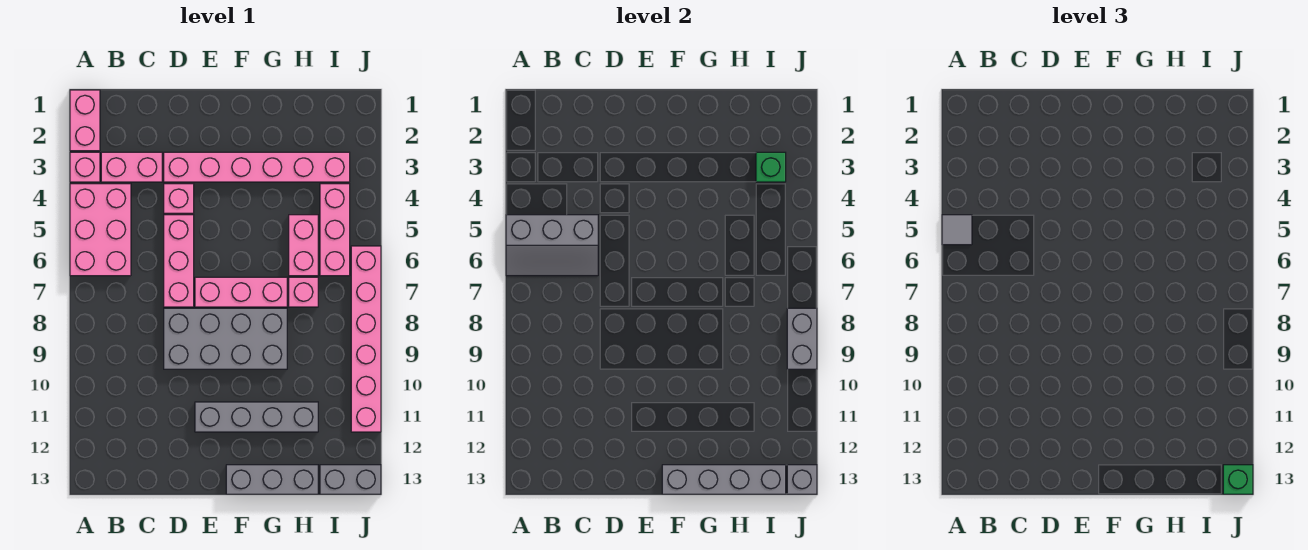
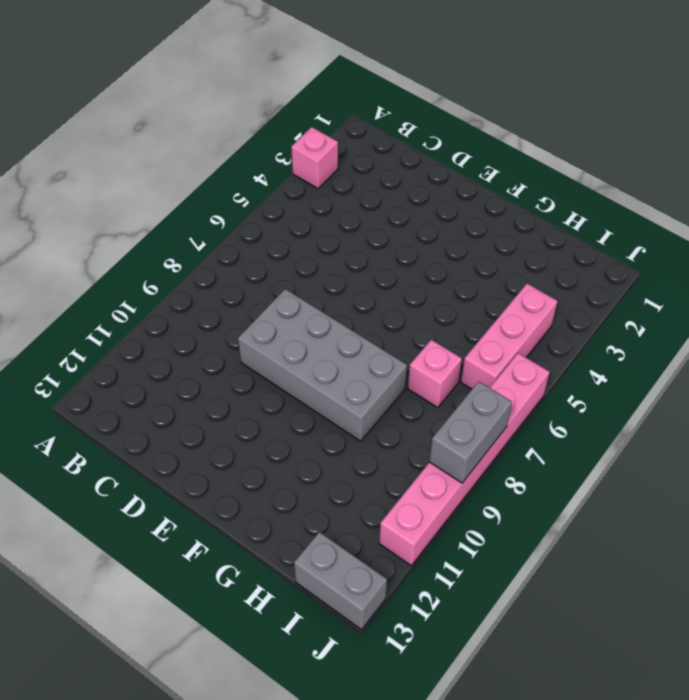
none -> pink brick A1:A2 level 1
none -> pink brick A4:B6 level 1
none -> pink brick B3:C3 level 1

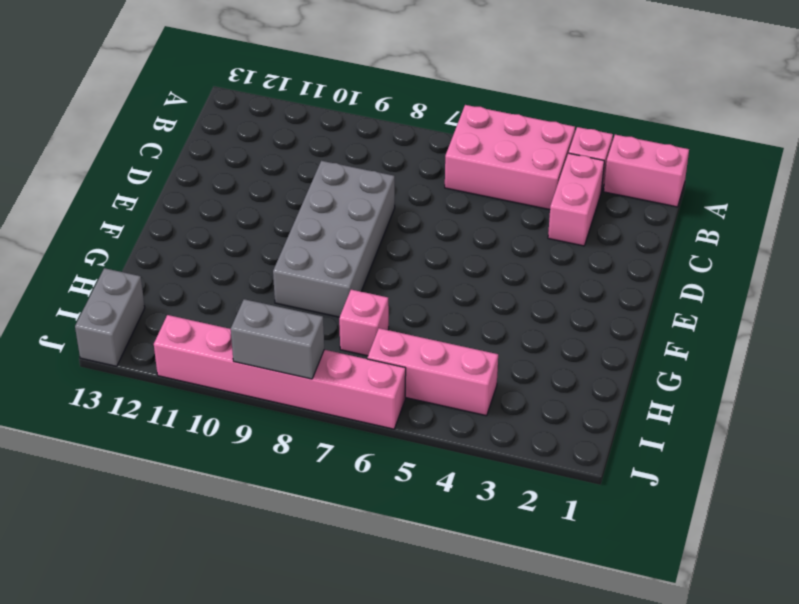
none -> pink brick D3:I3 level 1
none -> pink brick D4 level 1
none -> pink brick D5:D7 level 1

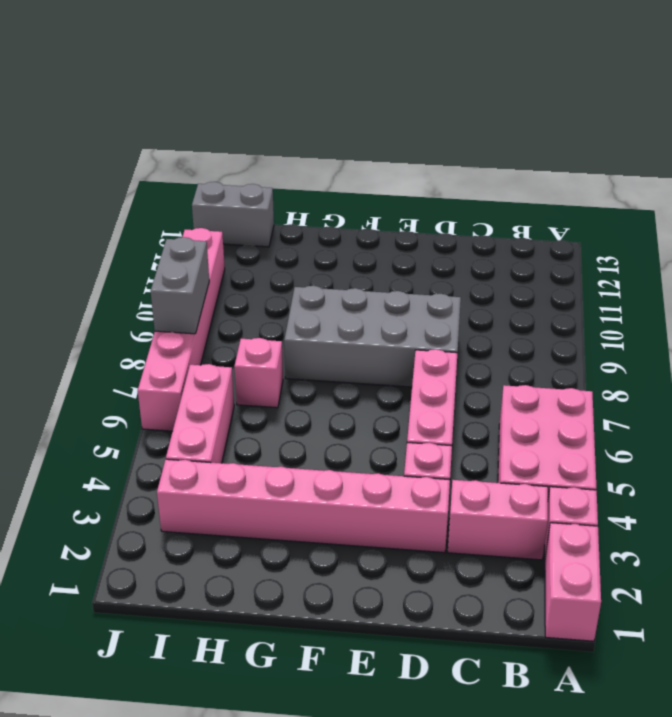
none -> pink brick E7:G7 level 1
none -> grey brick E11:H11 level 1
none -> grey brick F13:H13 level 1

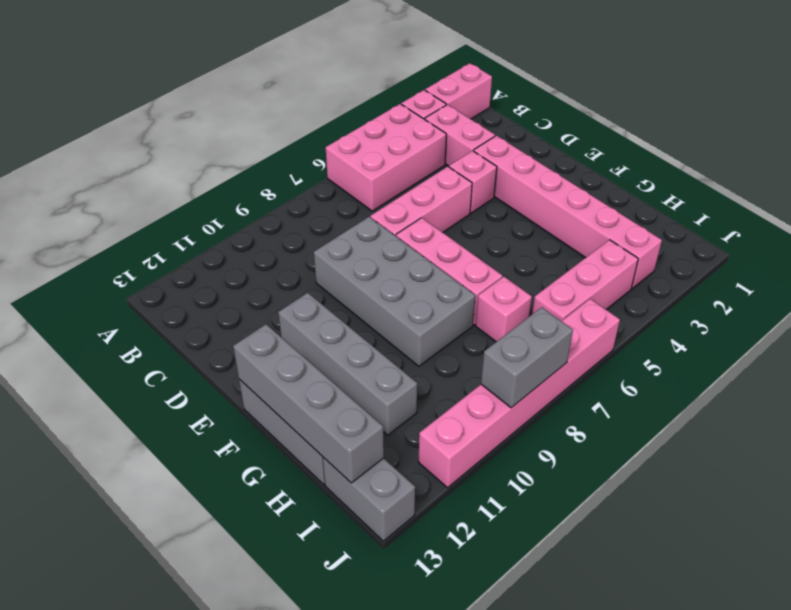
none -> pink brick H5:H6 level 1
none -> grey slope A5:C6 level 2 top 5
none -> green brick I3 level 2

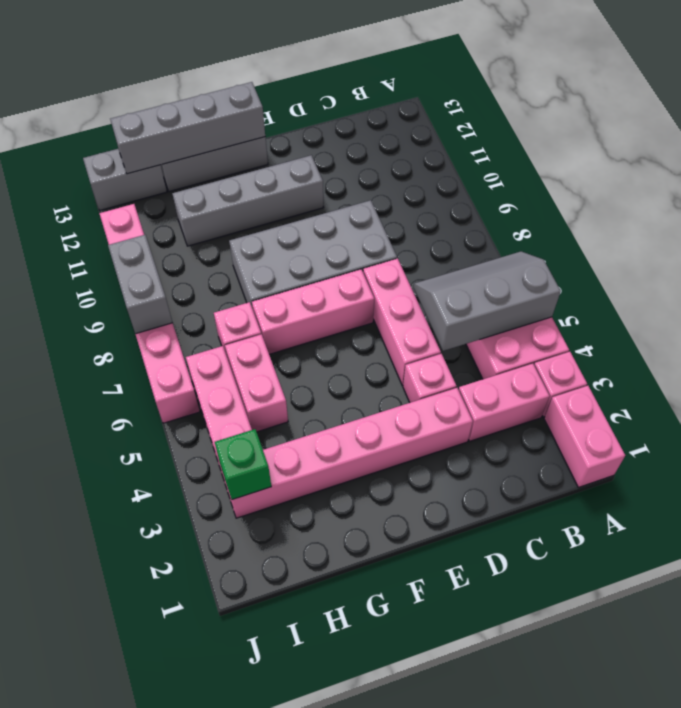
none -> grey brick J13 level 2
none -> grey tile A5 level 3
none -> green brick J13 level 3

